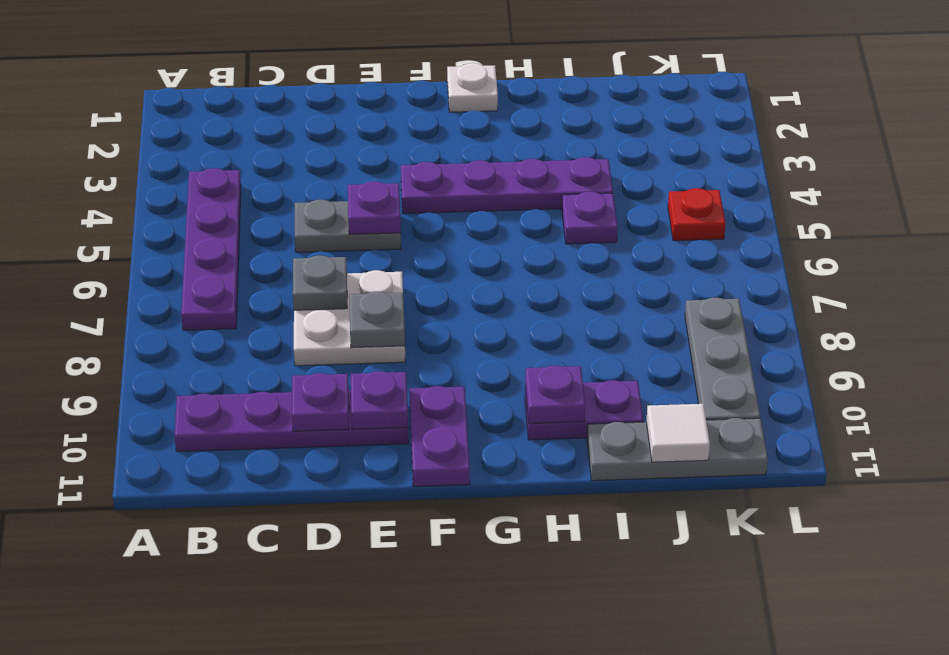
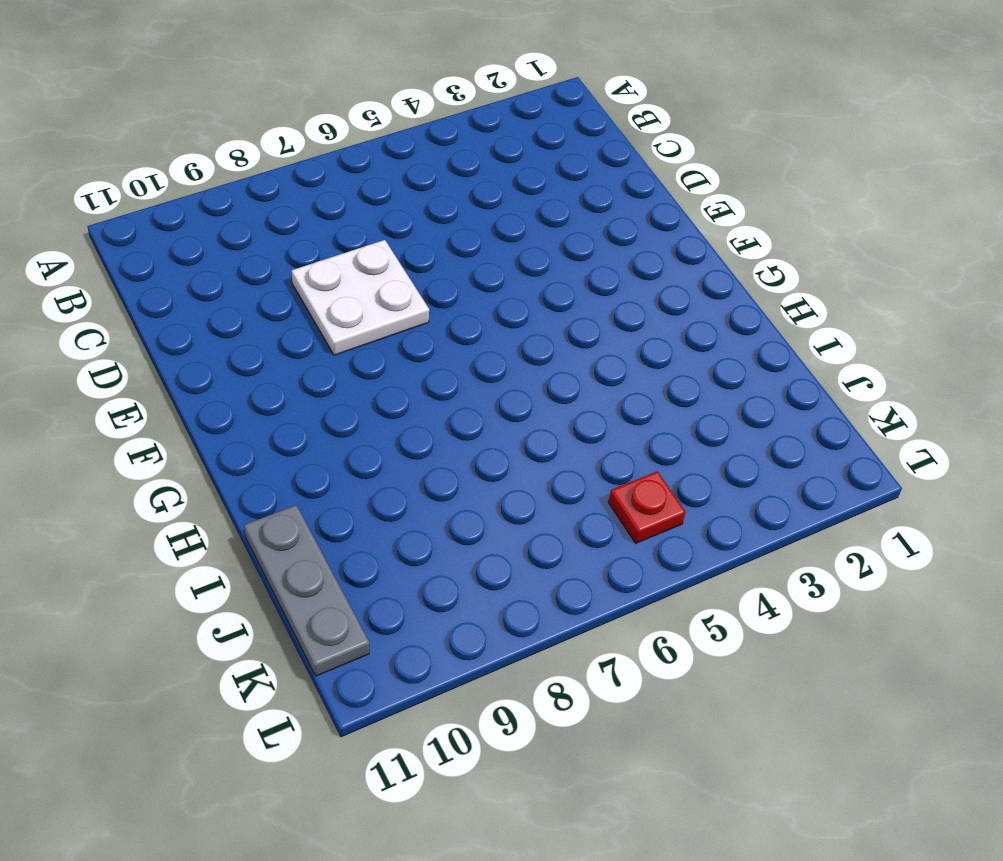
none -> purple plate B4:B7 level 1
none -> purple plate B10:E10 level 1
none -> grey plate D5:E5 level 1

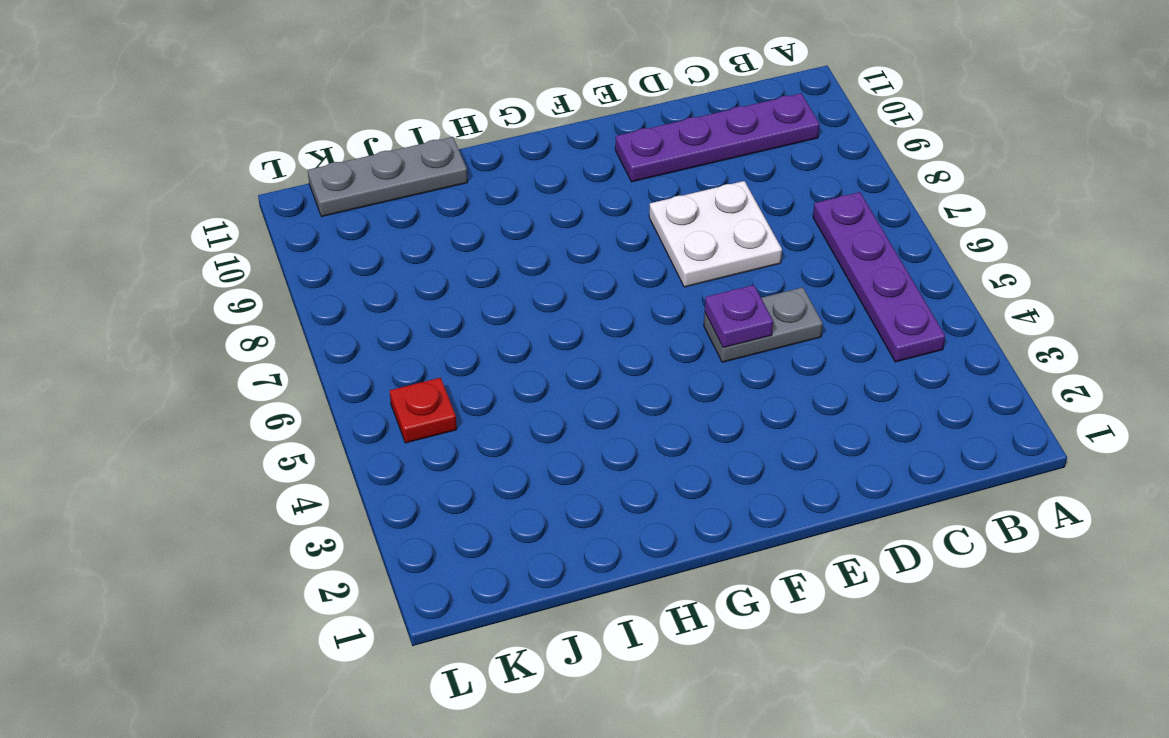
none -> purple plate F4:I4 level 1
none -> purple plate F10:F11 level 1
none -> white plate G1 level 1

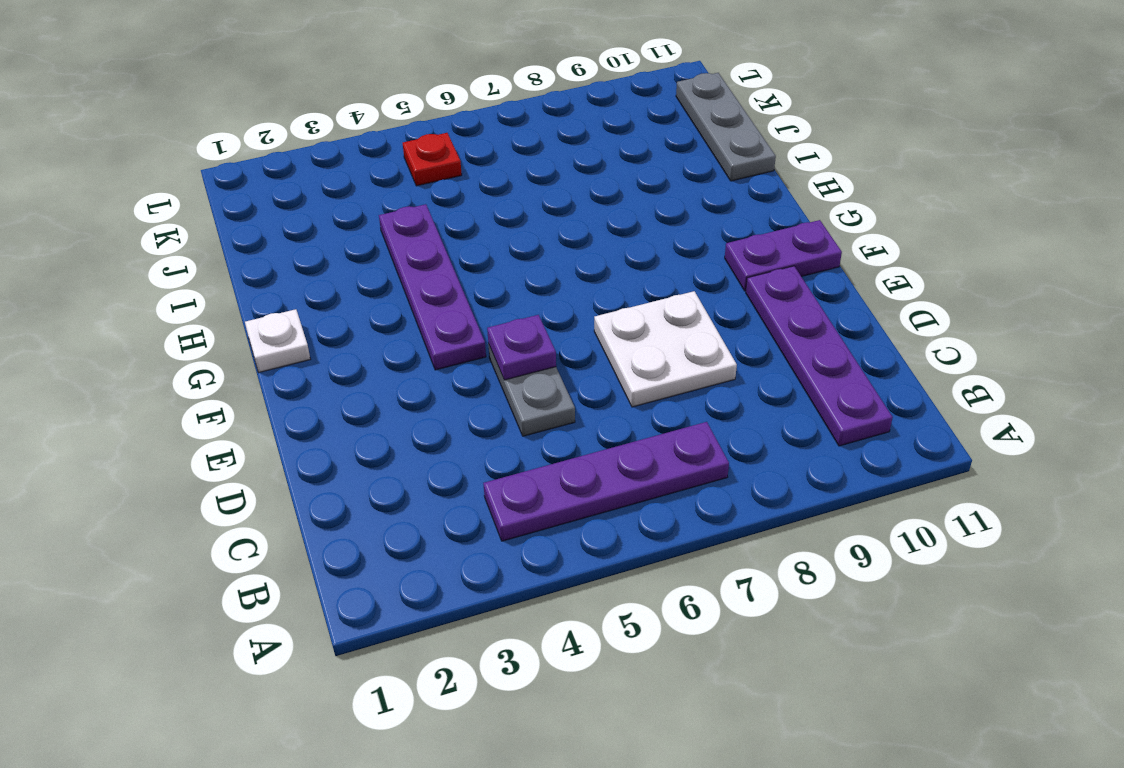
none -> purple plate H10:I10 level 1
none -> purple plate I5 level 1
none -> grey plate K8:K10 level 1

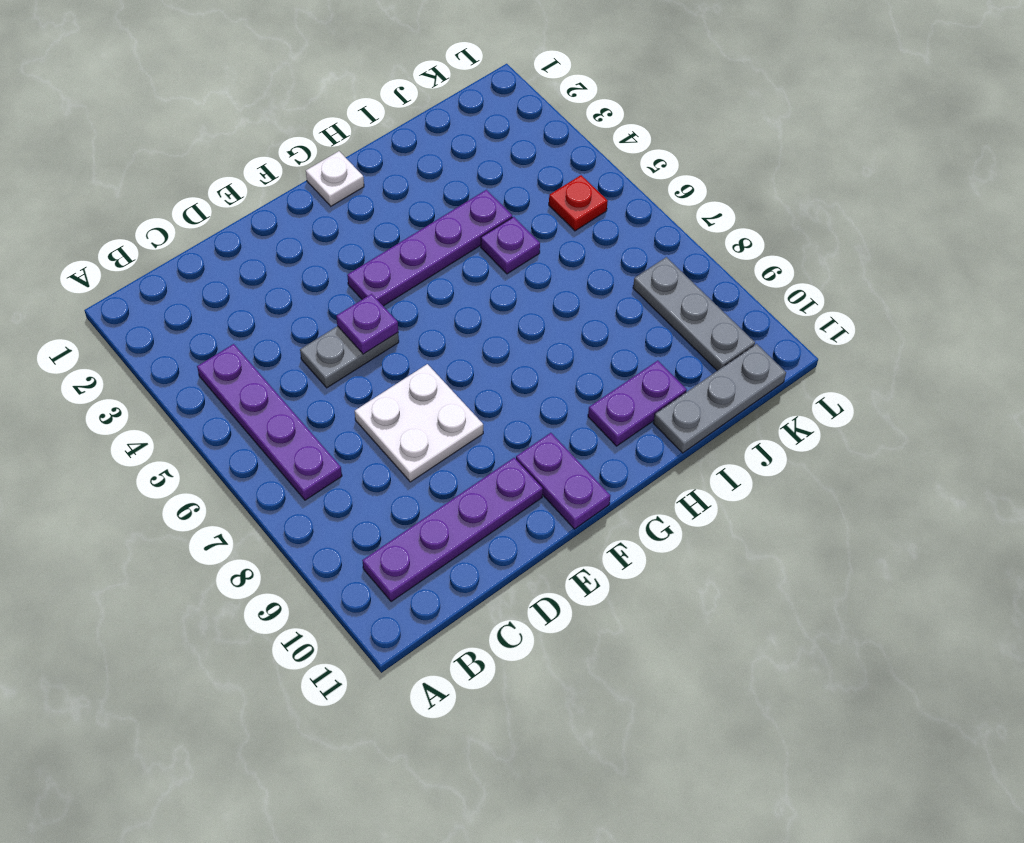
none -> grey plate D7 level 2
none -> purple plate D10 level 2
none -> grey plate E8 level 2

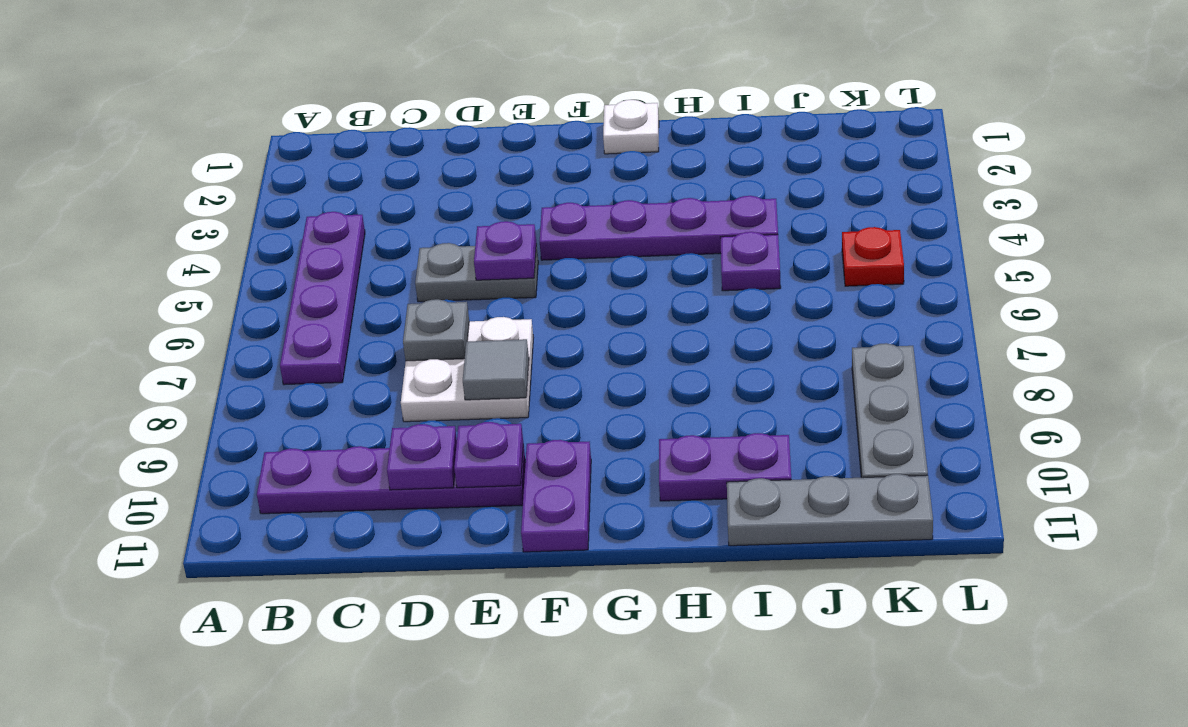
grey tile E8 level 2 -> grey plate E8 level 2
none -> purple plate H10 level 2
none -> white tile J11 level 2

